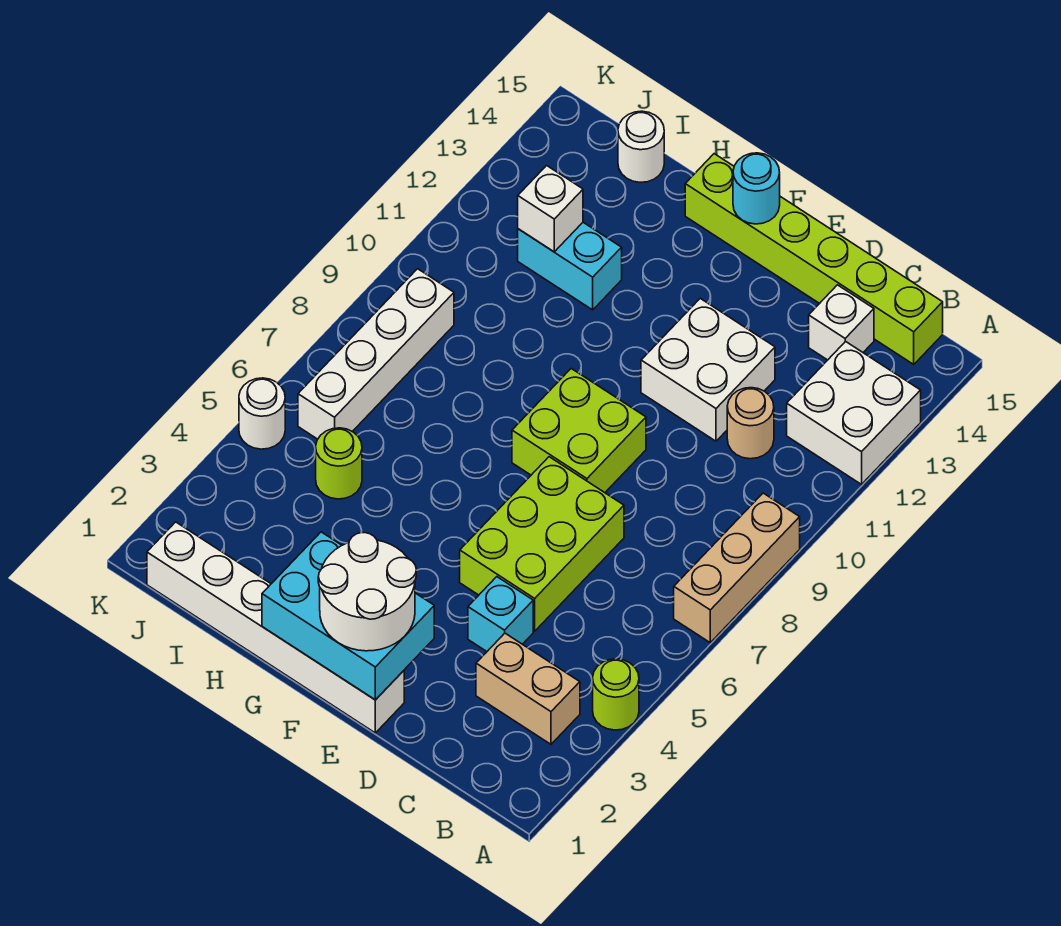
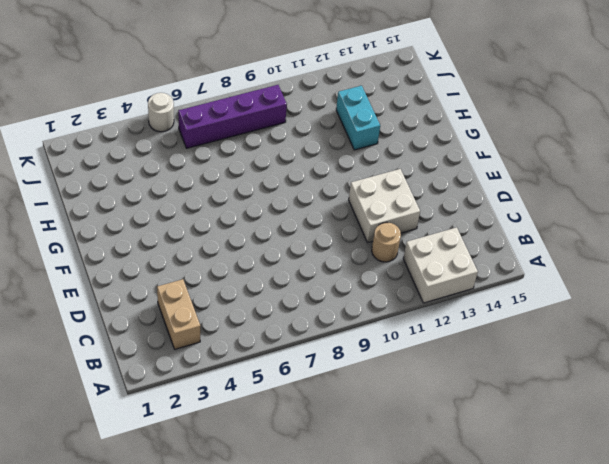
purple brick J6:J9 level 1 -> white brick J6:J9 level 1
none -> lime round brick A4 level 1
none -> tan brick A7:A9 level 1
none -> lime brick B15:G15 level 1

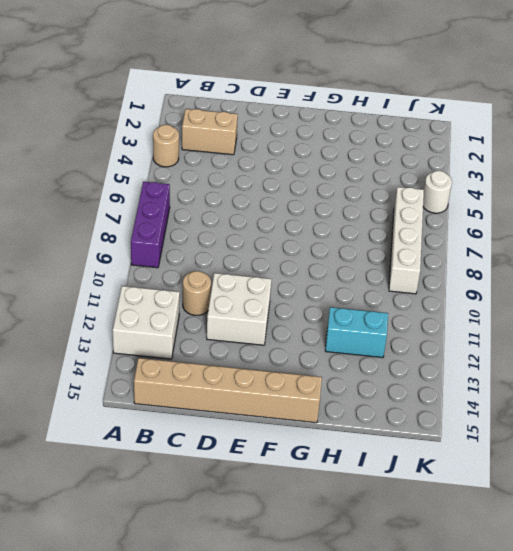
tan round brick A4 level 1 -> lime round brick A4 level 1
purple brick A7:A9 level 1 -> tan brick A7:A9 level 1
tan brick B15:G15 level 1 -> lime brick B15:G15 level 1
none -> white brick C14 level 1
none -> cyan brick D4 level 1
none -> lime brick D5:E7 level 1

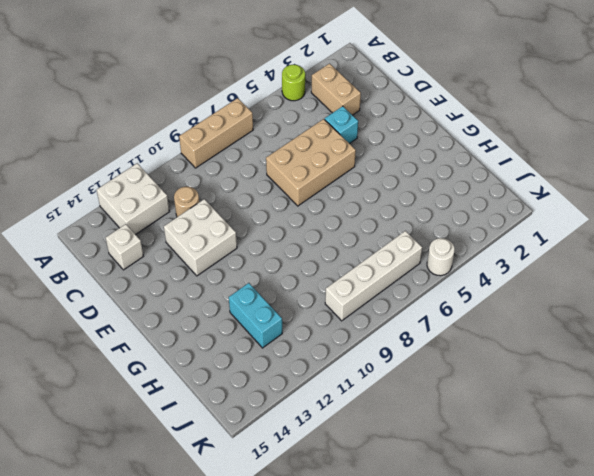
tan brick D5:E7 level 1 -> lime brick D5:E7 level 1
none -> lime brick B15:G15 level 1
none -> white brick E1:J1 level 1
none -> lime brick E8:F9 level 1

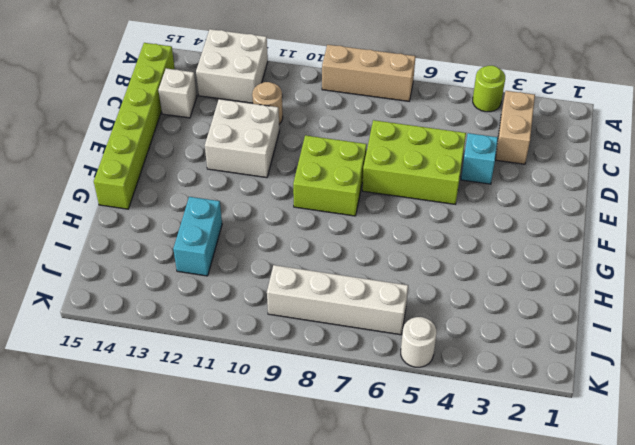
none -> white brick E1:J1 level 1
none -> lime round brick I5 level 1
none -> white round brick I15 level 1

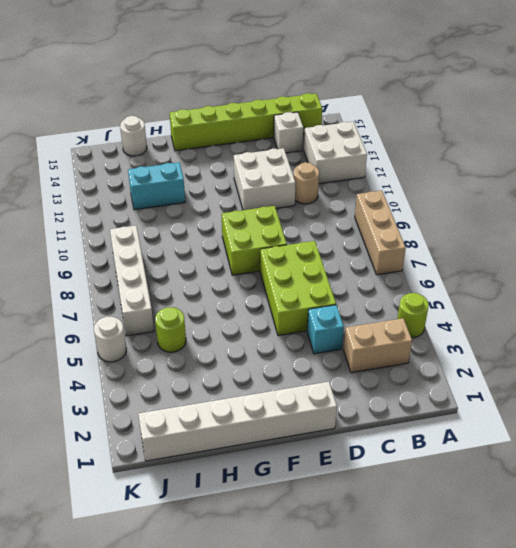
none -> cyan brick E1:G2 level 2
none -> cyan round brick F15 level 2
none -> white brick I12 level 2

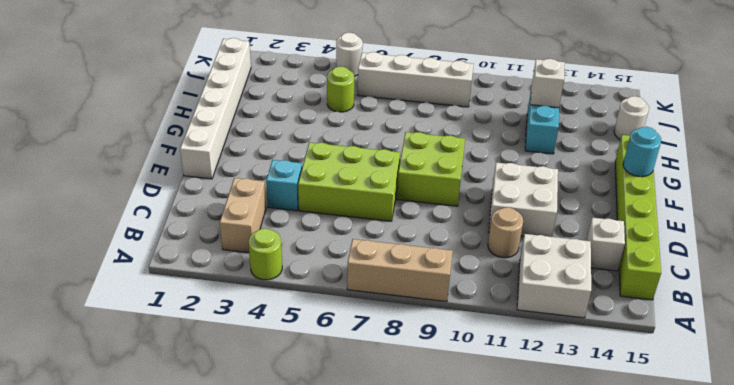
none -> cyan brick E1:G2 level 2
none -> white round brick E1:F2 level 3

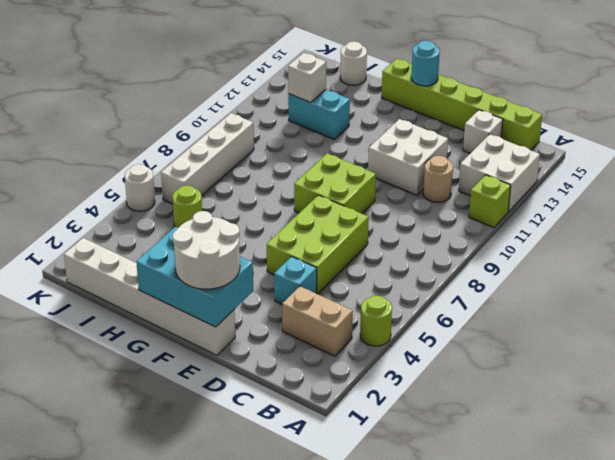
lime brick A11 level 1 -> none
none -> tan brick A7:A9 level 1

